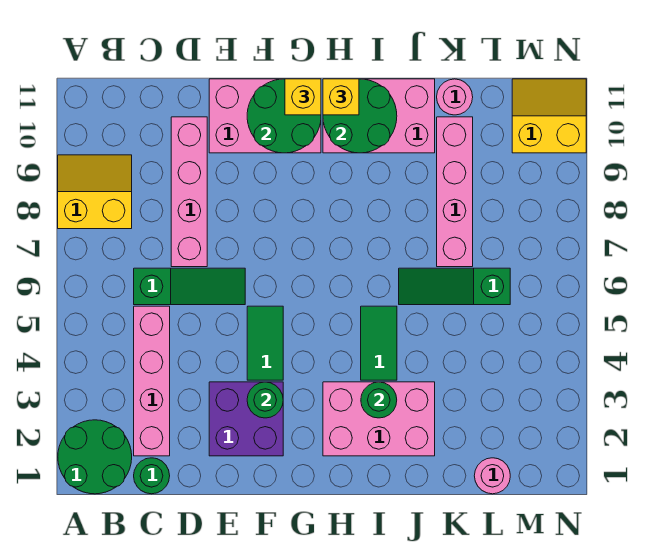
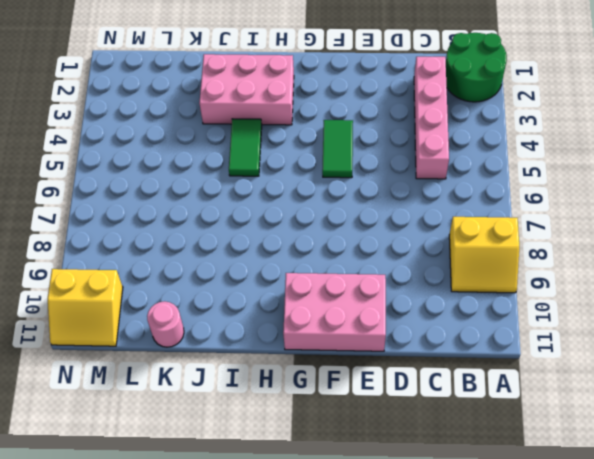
none -> green round brick C1 level 1
none -> green slope C6:E6 level 1 top C
none -> pink brick D7:D10 level 1

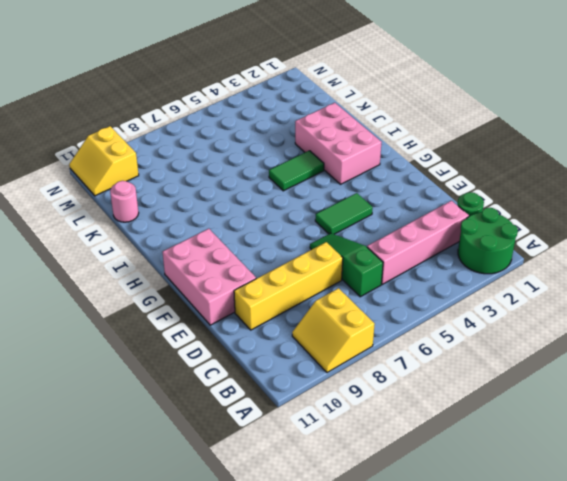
yellow brick D7:D10 level 1 -> pink brick D7:D10 level 1
none -> purple brick E2:F3 level 1
none -> pink brick H10:J11 level 1
none -> green slope J6:L6 level 1 top L

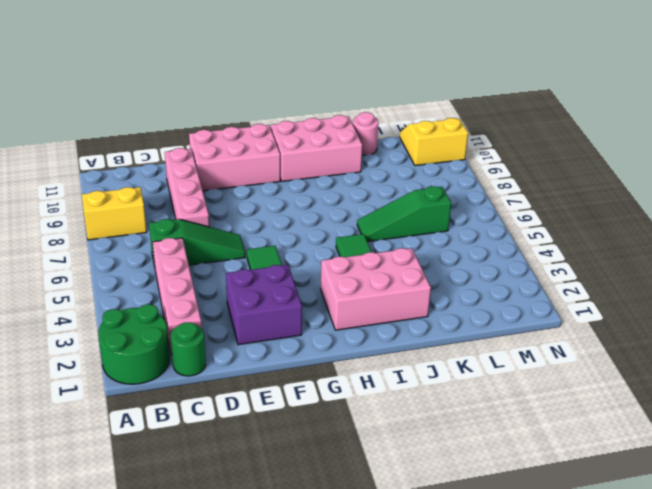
none -> pink brick K7:K10 level 1
none -> pink round brick L1 level 1
none -> green round brick F3 level 2

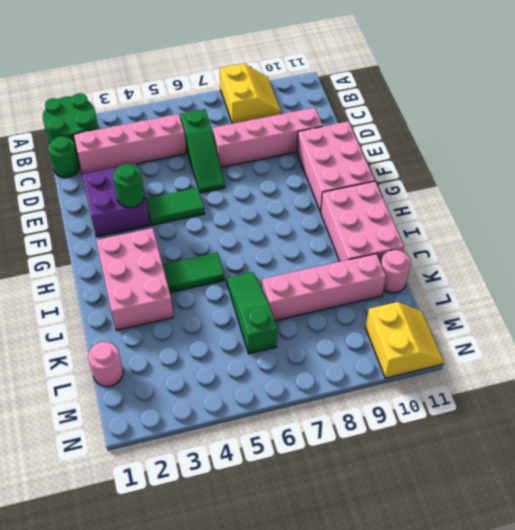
none -> green round brick F10:G11 level 2
none -> green round brick H10:I11 level 2
none -> green round brick I3 level 2

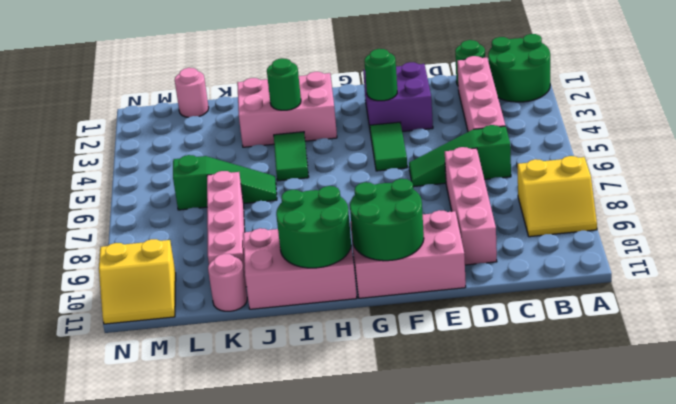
none -> yellow brick G11 level 3
none -> yellow brick H11 level 3

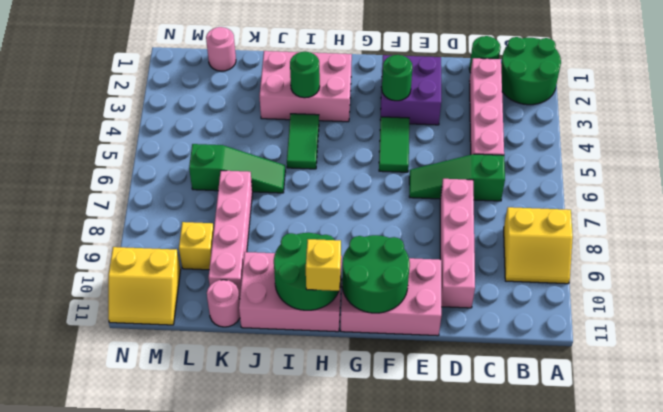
yellow brick L9 level 1 -> yellow brick G11 level 3

